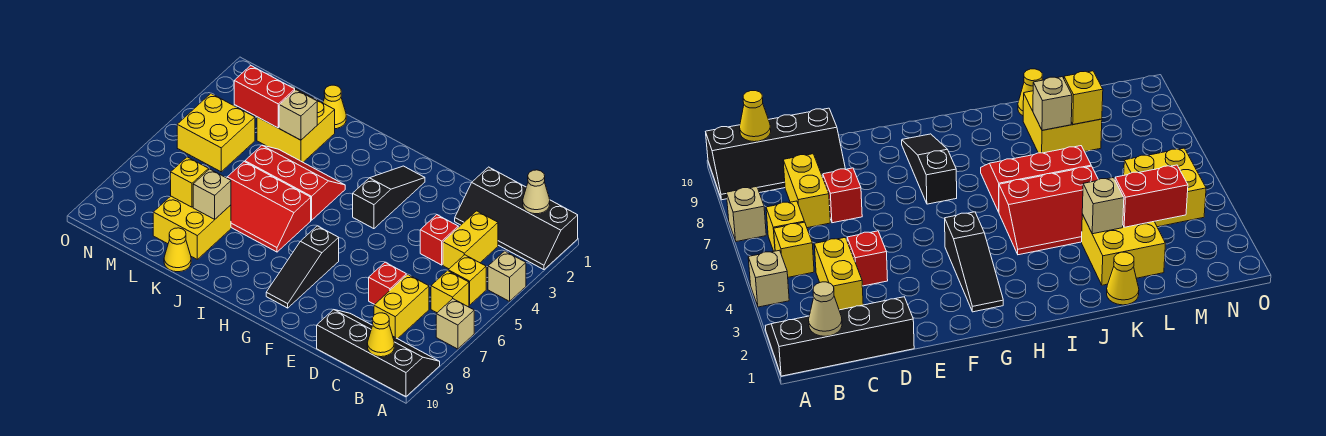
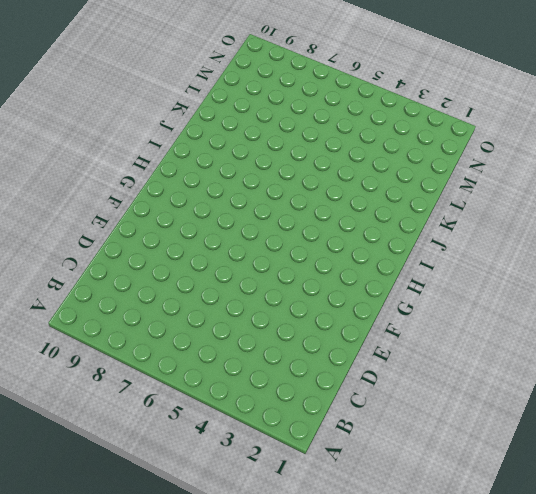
none -> black slope A1:D2 level 1 top 1
none -> tan brick A4 level 1
none -> tan brick A7 level 1

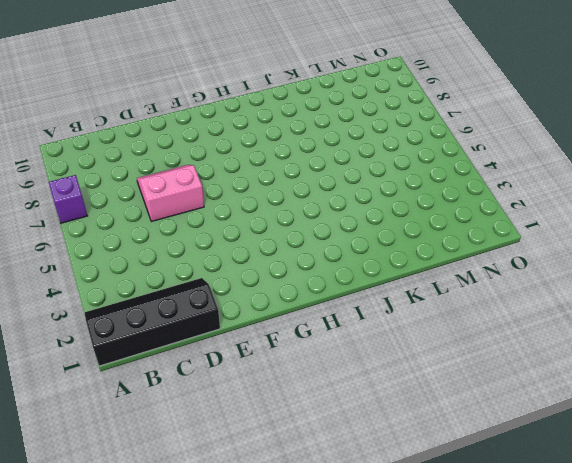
purple brick A7 level 1 -> tan brick A7 level 1
pink slope D6:E7 level 1 top 6 -> red brick D7 level 1
none -> tan brick A4 level 1
none -> black slope A9:D10 level 1 top 10
none -> yellow brick B5 level 1

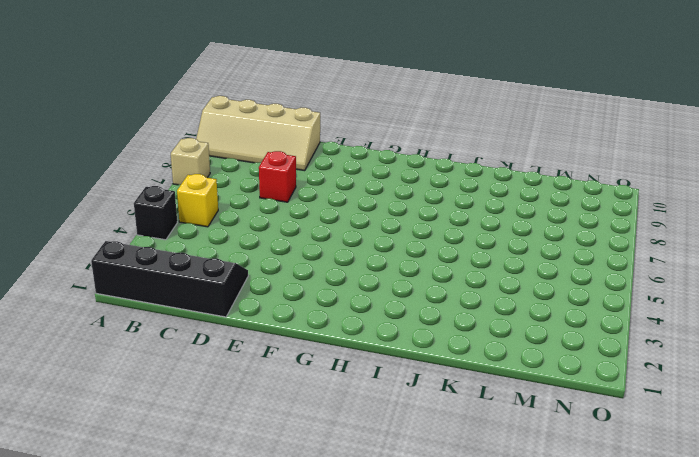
black brick A4 level 1 -> tan brick A4 level 1
tan slope A9:D10 level 1 top 10 -> black slope A9:D10 level 1 top 10
none -> yellow brick B6 level 1
none -> yellow brick C3:C4 level 1
none -> yellow brick C7:C8 level 1

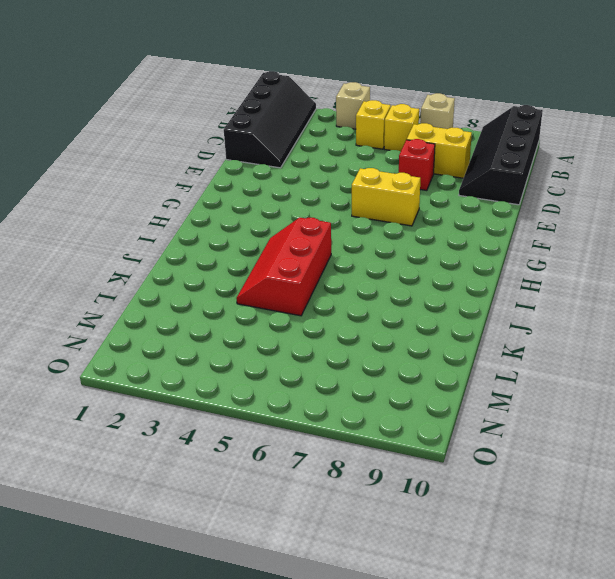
yellow brick F6:F7 level 1 -> yellow brick C3:C4 level 1
none -> red brick D4 level 1
none -> black slope G2:G4 level 1 top 4
none -> black slope G7:G9 level 1 top 7

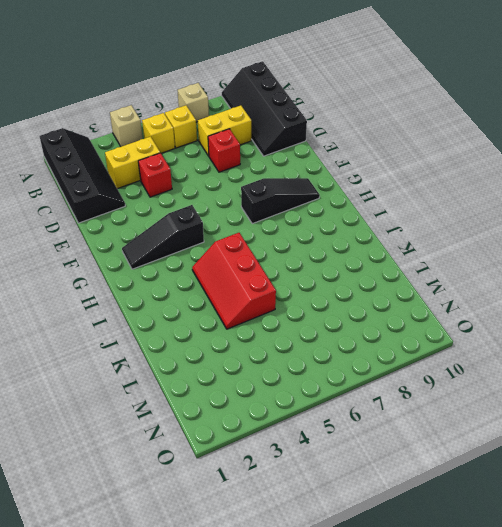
none -> red slope I6:K7 level 1 top 6
none -> yellow cone K1 level 1
none -> yellow brick K2:L3 level 1

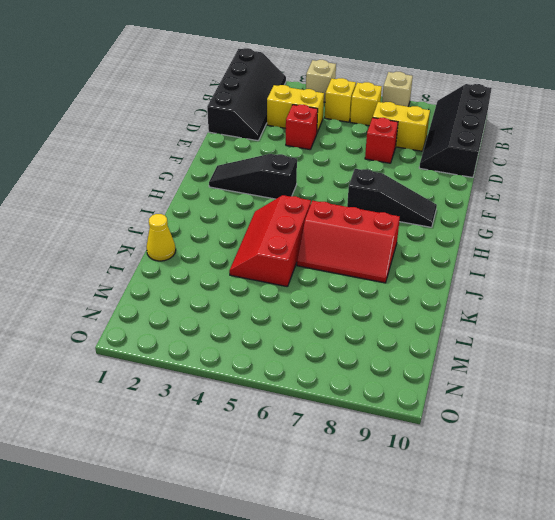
red slope I6:J8 level 1 top I -> red slope I6:K7 level 1 top 6
none -> yellow brick K2:L3 level 1
none -> yellow brick K8:L9 level 1
none -> yellow cone K10 level 1

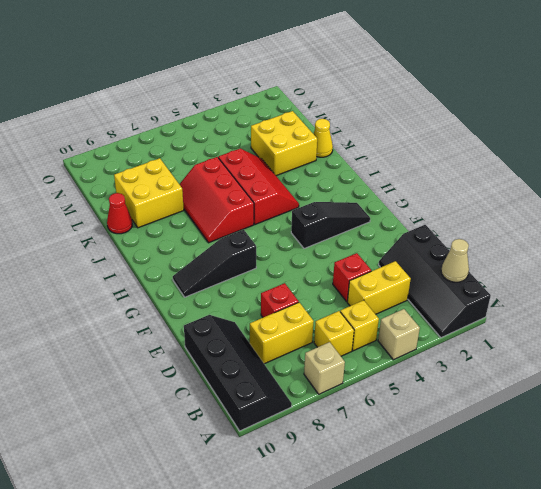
red cone K10 level 1 -> yellow cone K10 level 1
none -> yellow brick M4:N5 level 1
none -> yellow cone B10 level 2
none -> tan brick K3 level 2

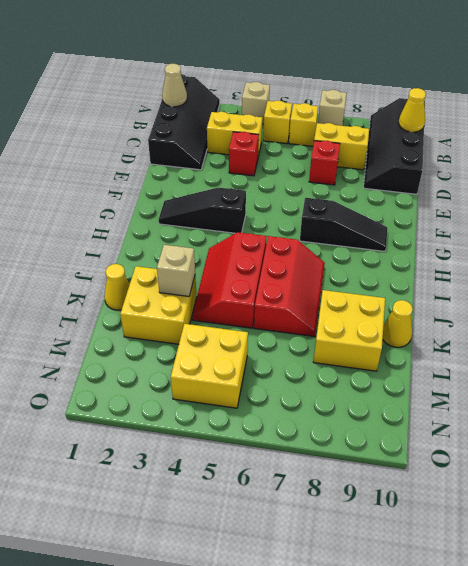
none -> tan brick K8 level 2
none -> red brick L3:M3 level 2
none -> yellow brick L8 level 2

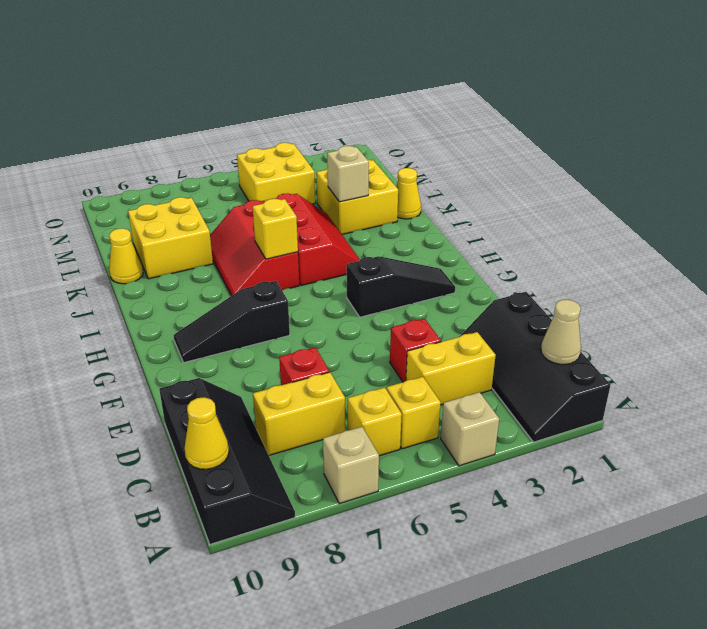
yellow brick I6 level 2 -> yellow brick L8 level 2
none -> tan brick K8 level 2
none -> red brick L3:M3 level 2

